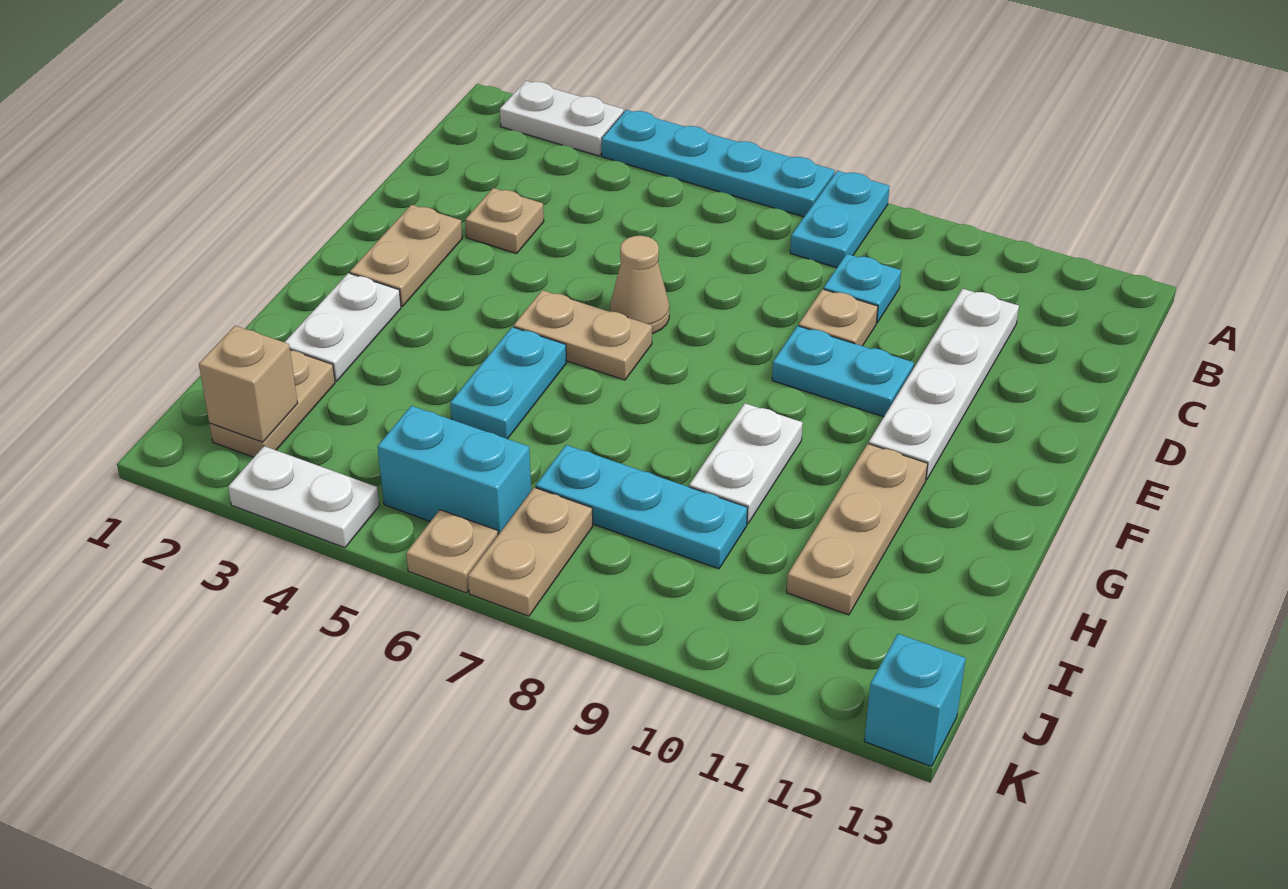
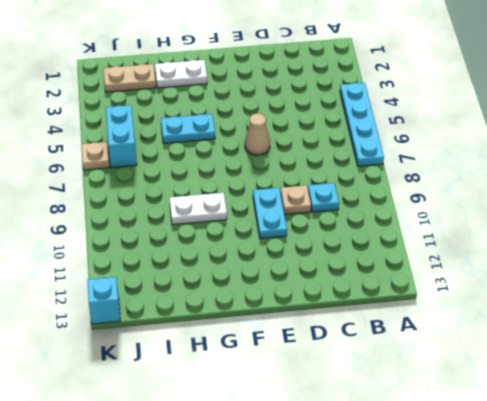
none -> white plate A2:A3 level 1
none -> cyan plate A8:B8 level 1
none -> white plate C11:F11 level 1

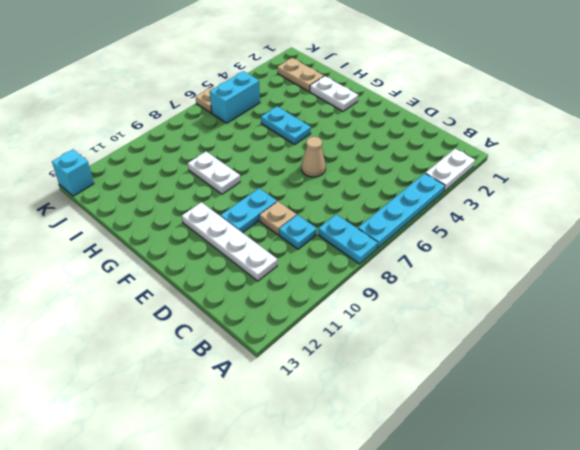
none -> tan plate D3 level 1
none -> tan plate E2:F2 level 1
none -> tan plate F5:F6 level 1

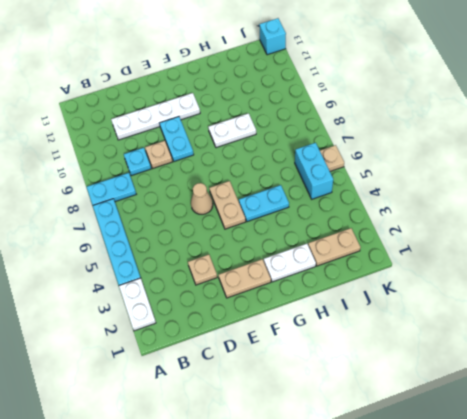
none -> tan plate G11:I11 level 1
none -> cyan plate I7:I9 level 1
none -> tan plate J7:K7 level 1

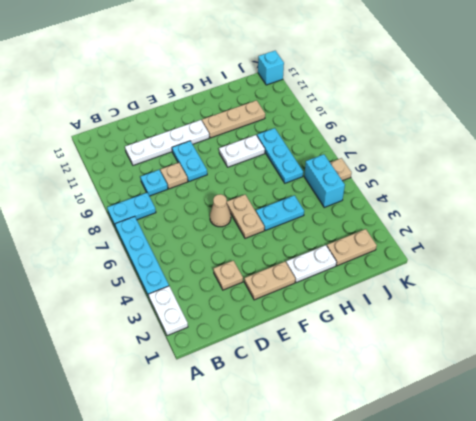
none -> tan plate J7:K7 level 1
none -> white plate K3:K4 level 1
none -> tan brick J2 level 2

